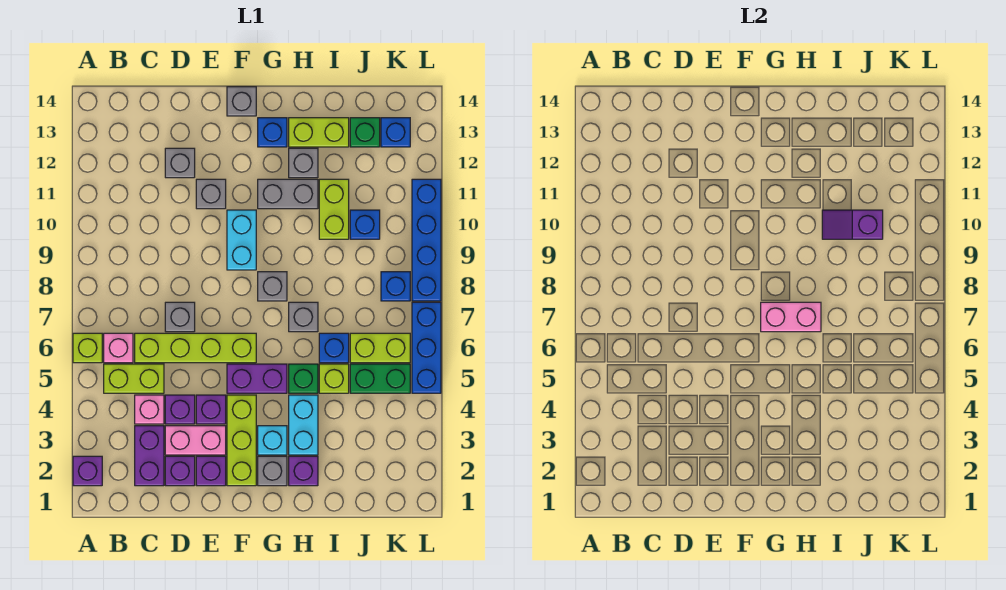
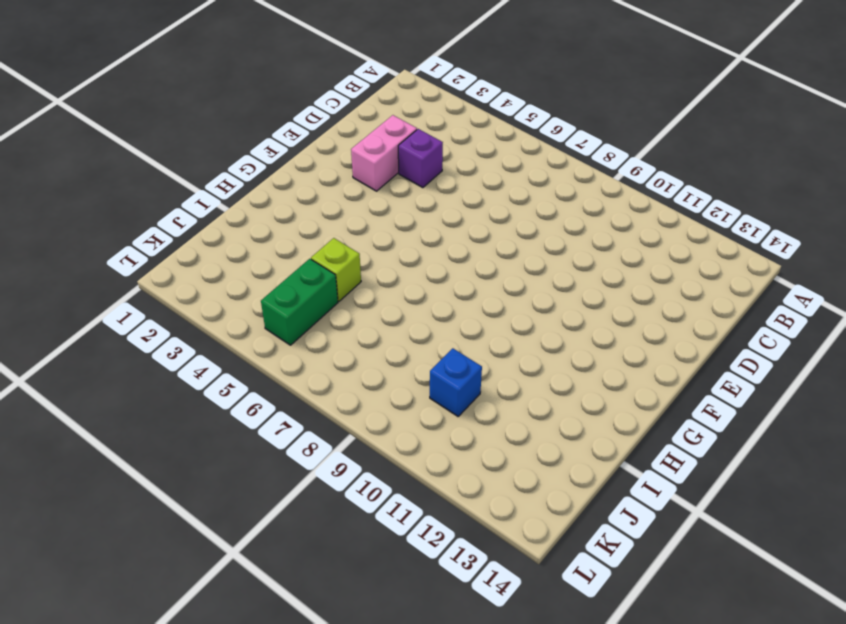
none -> purple brick A2 level 1
none -> lime brick A6 level 1
none -> lime brick B5:C5 level 1
none -> pink brick B6 level 1

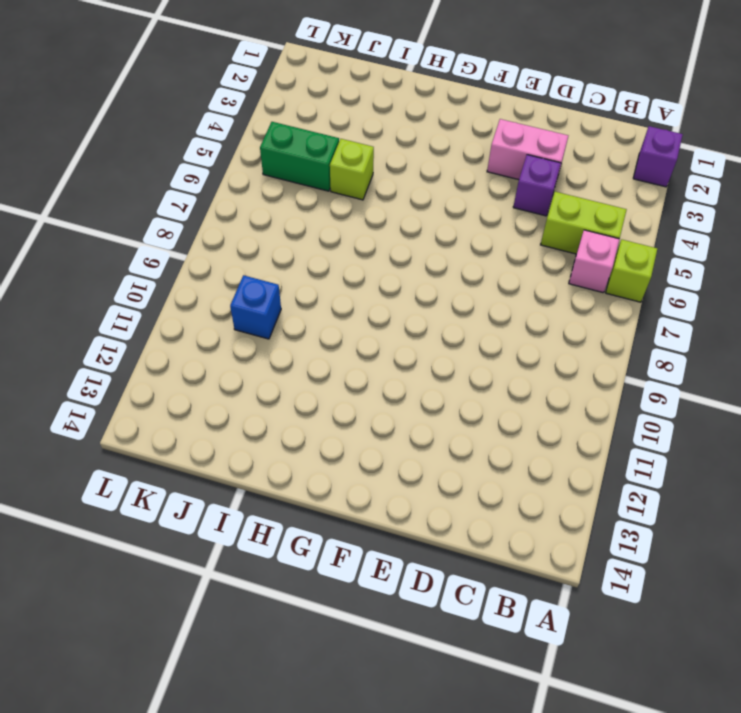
none -> purple brick C2:C3 level 1
none -> pink brick C4 level 1
none -> lime brick C6:F6 level 1
none -> purple brick D2 level 1

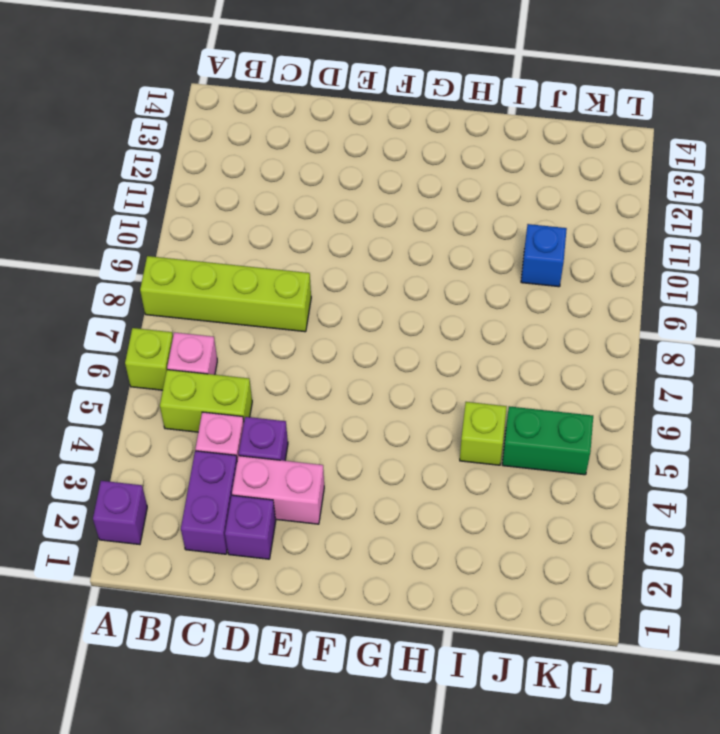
lime brick A8:D8 level 1 -> lime brick C6:F6 level 1
none -> grey brick D7 level 1
none -> grey brick D12 level 1
none -> purple brick E2 level 1
none -> purple brick E4 level 1

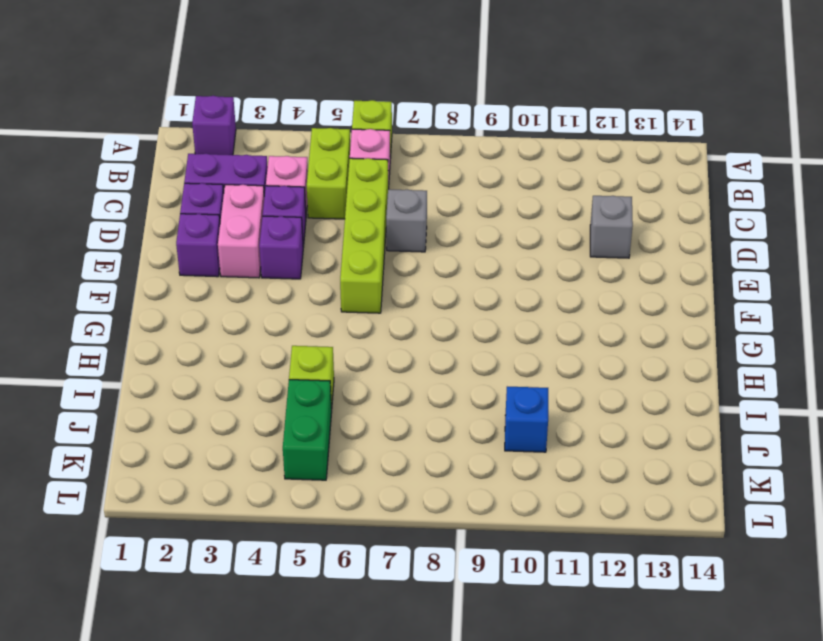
none -> grey brick E11 level 1
none -> lime brick F2:F4 level 1
none -> purple brick F5:G5 level 1
none -> cyan brick F9:F10 level 1

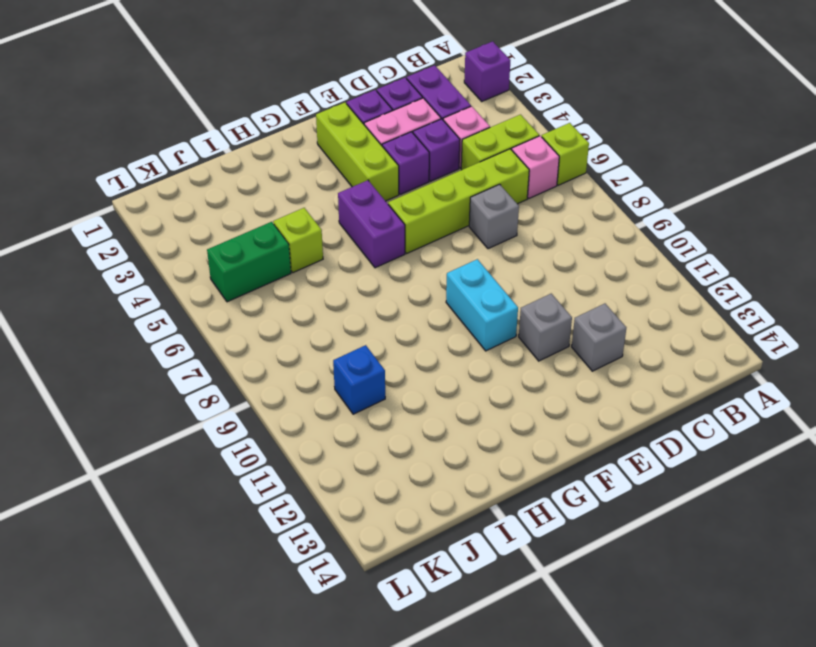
purple brick G5:G6 level 1 -> purple brick F5:G5 level 1
none -> grey brick F14 level 1
none -> grey brick G2 level 1
none -> cyan brick G3 level 1
none -> grey brick G8 level 1

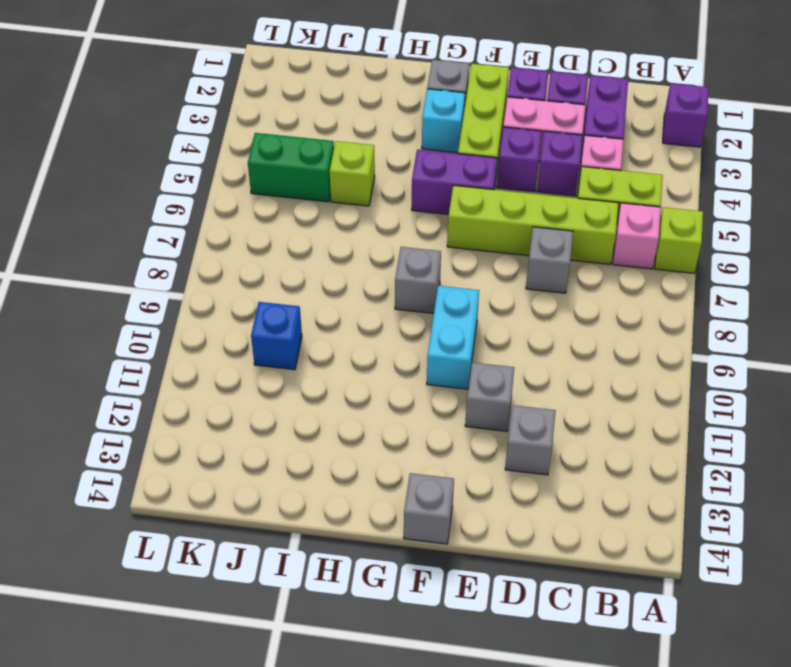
none -> grey brick G11:H11 level 1
none -> blue brick G13 level 1
none -> purple brick H2 level 1
none -> cyan brick H3:H4 level 1

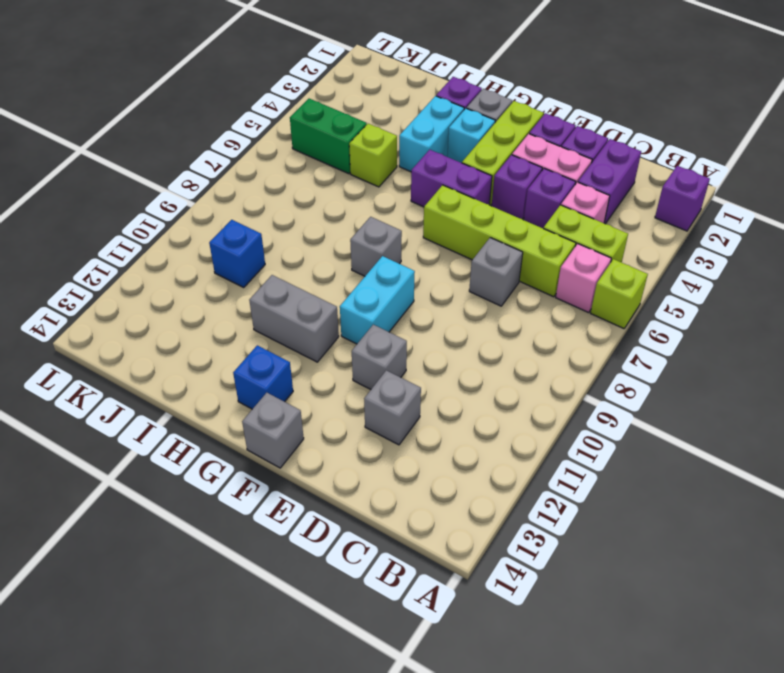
none -> green brick H5 level 1
none -> grey brick H7 level 1
none -> grey brick H12 level 1
none -> lime brick H13:I13 level 1

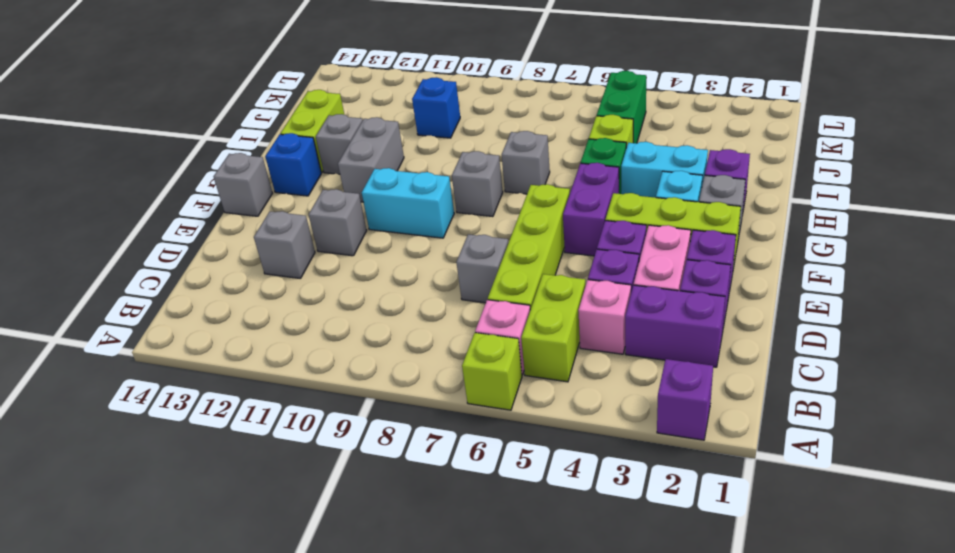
none -> blue brick I6 level 1
none -> lime brick I10:I11 level 1
none -> lime brick J6:K6 level 1
none -> green brick J13 level 1

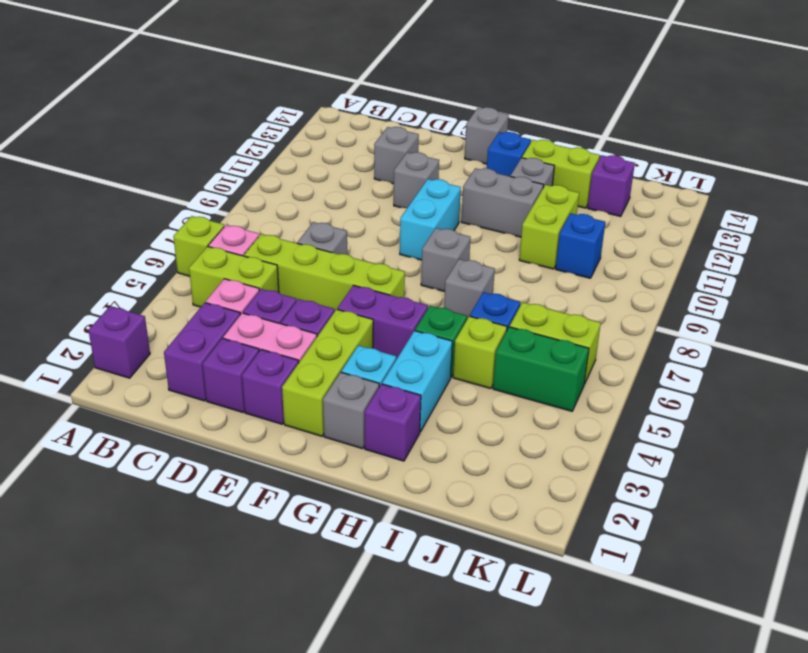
purple brick J13 level 1 -> green brick J13 level 1
none -> blue brick K8 level 1
none -> blue brick K13 level 1
none -> blue brick L5:L7 level 1
none -> blue brick L8:L11 level 1

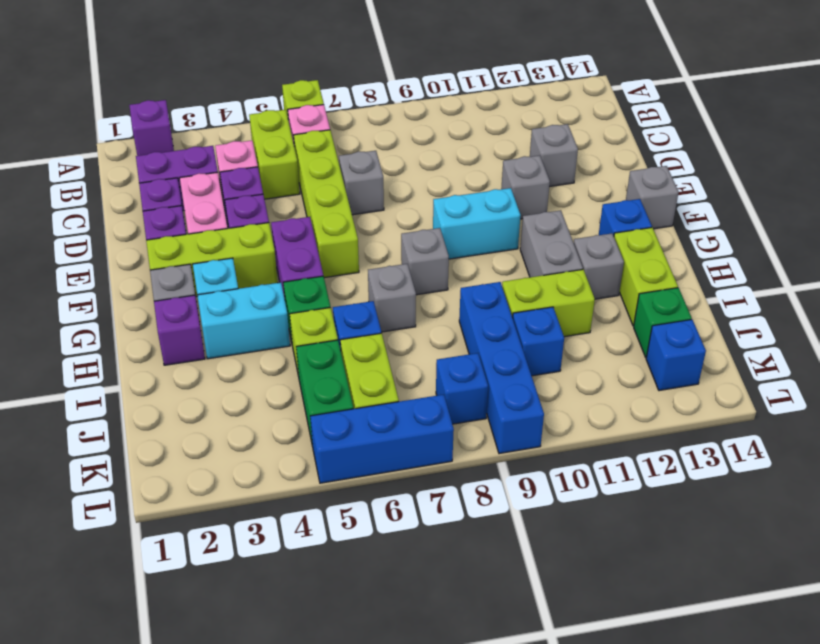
blue brick I9:L9 level 1 -> blue brick L8:L11 level 1
none -> pink brick G7:H7 level 2
none -> purple slope I10:J10 level 2 top J

